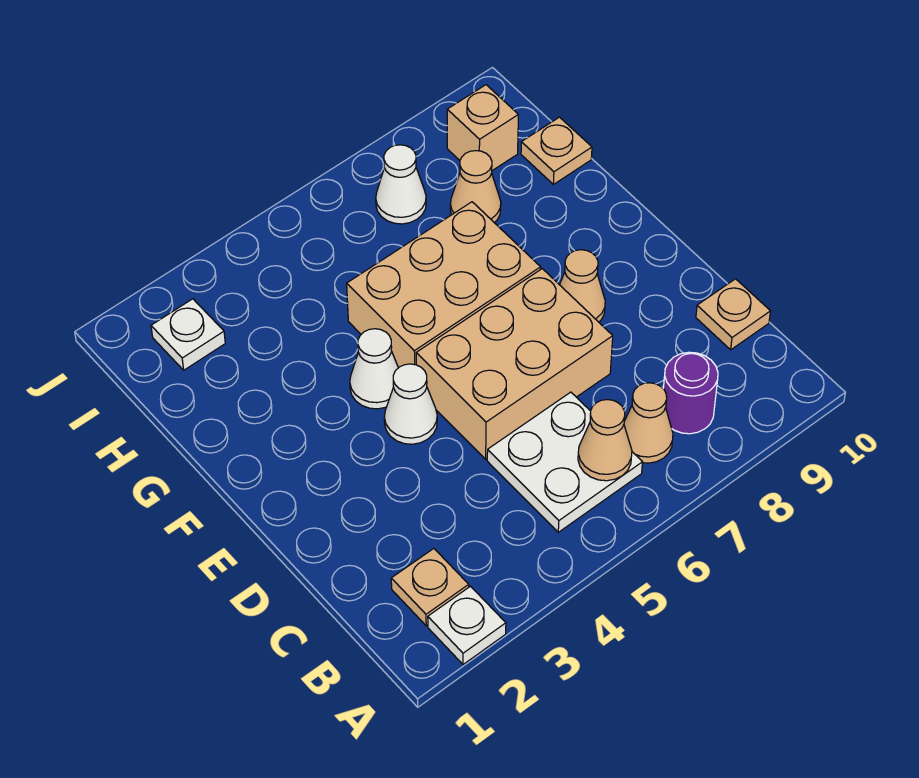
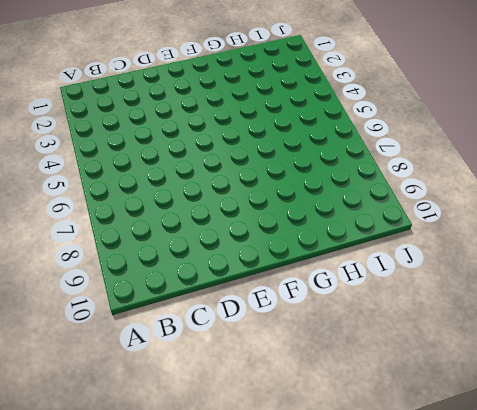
none -> white plate A2 level 1
none -> tan plate B2 level 1
none -> white plate B5:C6 level 1

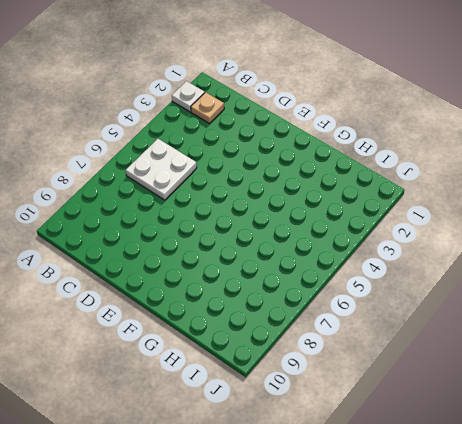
none -> tan cone B7 level 1
none -> purple round brick B8 level 1
none -> tan plate C10 level 1

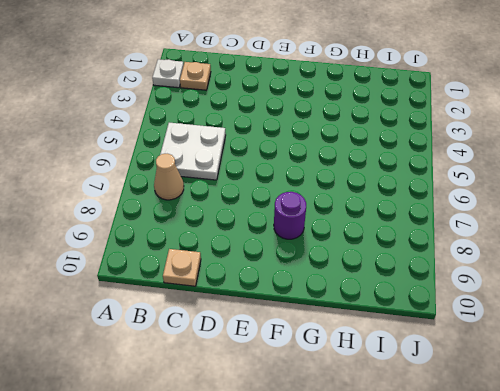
purple round brick F8 level 1 -> purple round brick B8 level 1
none -> tan brick D5:E7 level 1
none -> white cone E4 level 1
none -> tan cone E8 level 1

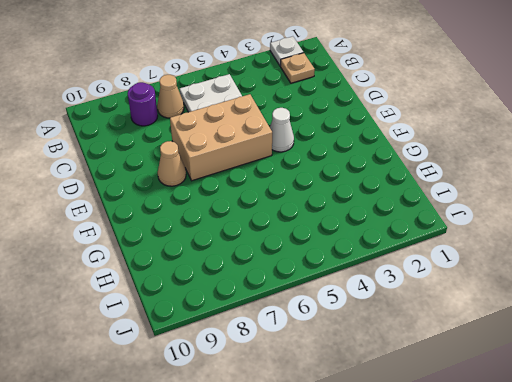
none -> tan plate C10 level 1
none -> white cone F4 level 1
none -> tan brick F5:G7 level 1

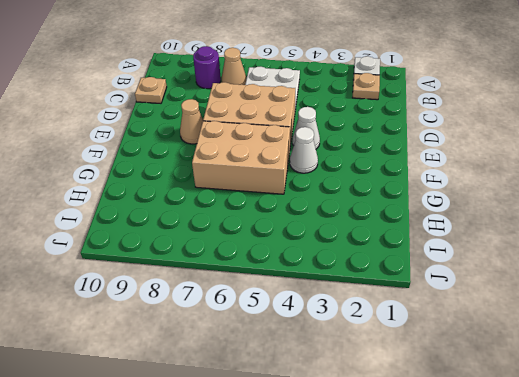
none -> tan cone H8 level 1
none -> tan plate H10 level 1
none -> white plate I2 level 1

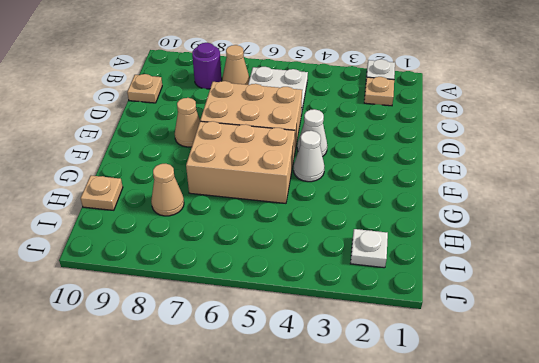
none -> white cone I7 level 1
none -> tan brick I9 level 1
none -> tan cone B6 level 2

